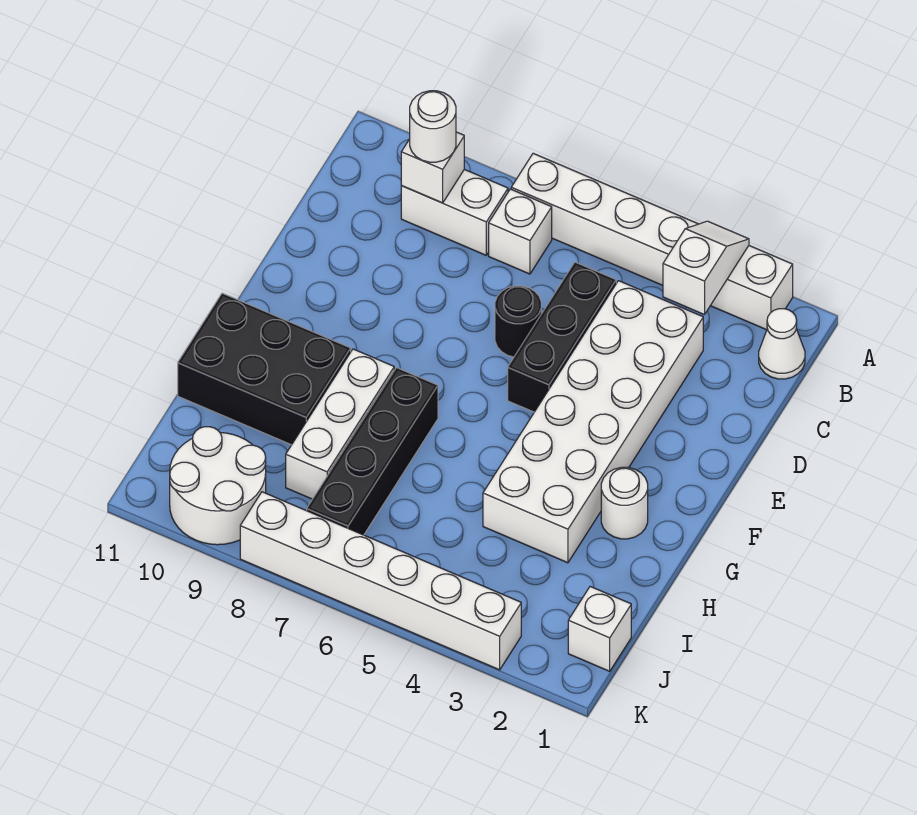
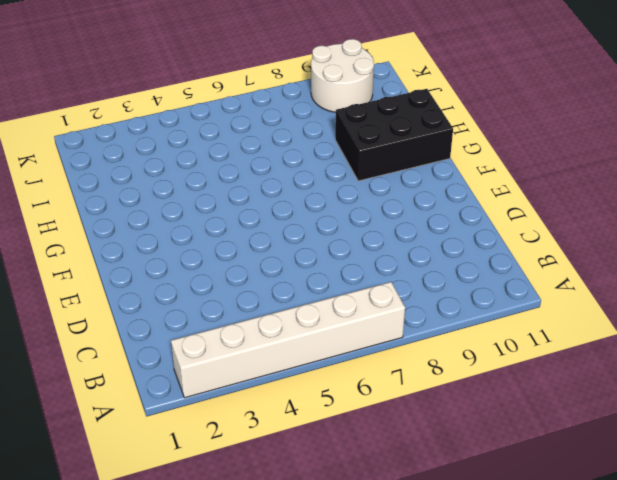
none -> white cone B1 level 1
none -> white brick B7 level 1
none -> white brick B8:B9 level 1

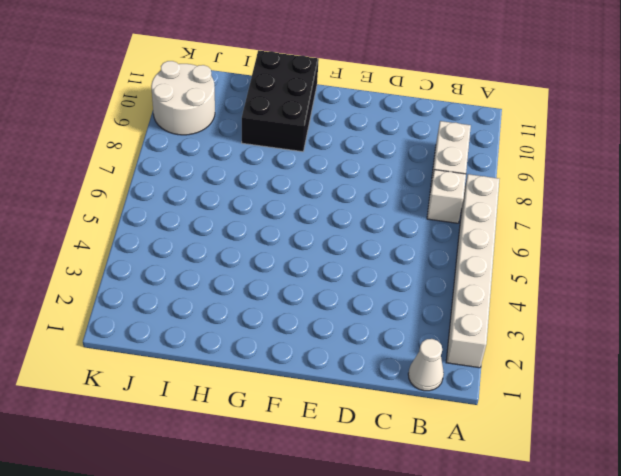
none -> white brick C3:H4 level 1
none -> black brick C5:E5 level 1
none -> black round brick D6 level 1

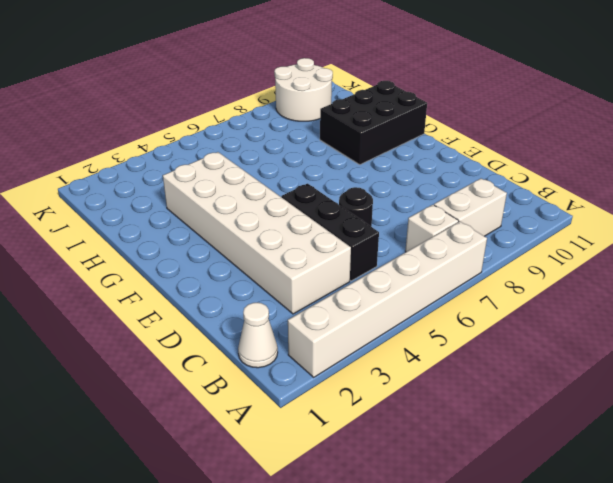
none -> white round brick G2 level 1
none -> black brick G7:J7 level 1
none -> white brick G8:I8 level 1

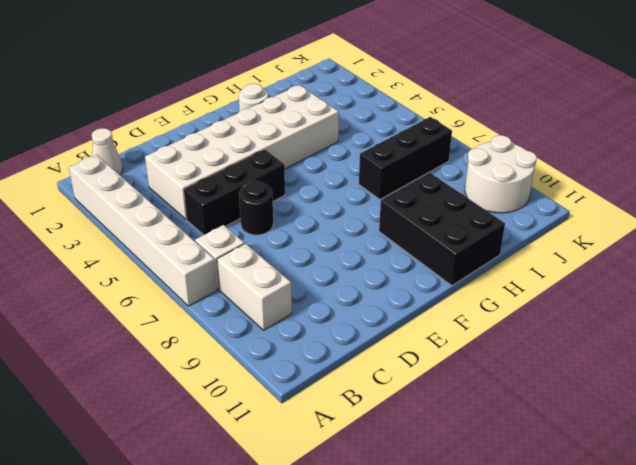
black brick H7:J7 level 1 -> black brick G7:J7 level 1
none -> white brick G8:I8 level 1
none -> white brick J1 level 1
none -> white brick K3:K8 level 1

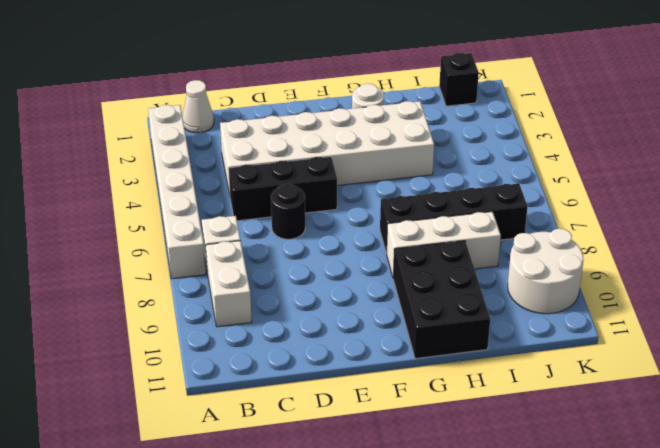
black brick J1 level 1 -> white brick J1 level 1
none -> white brick K3:K8 level 1
none -> white slope A3:B3 level 2 top B
none -> white brick B9 level 2

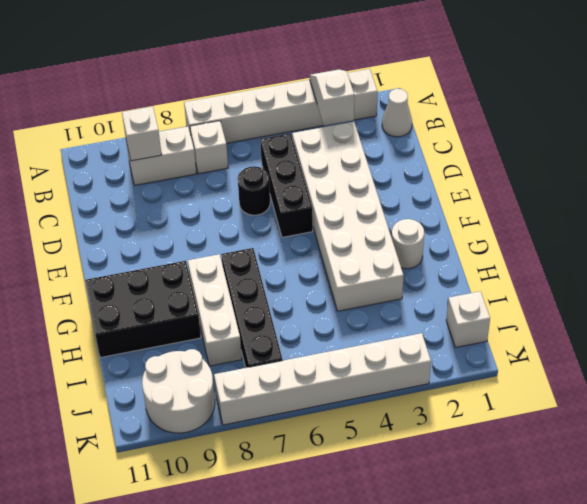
none -> white round brick B9 level 3

